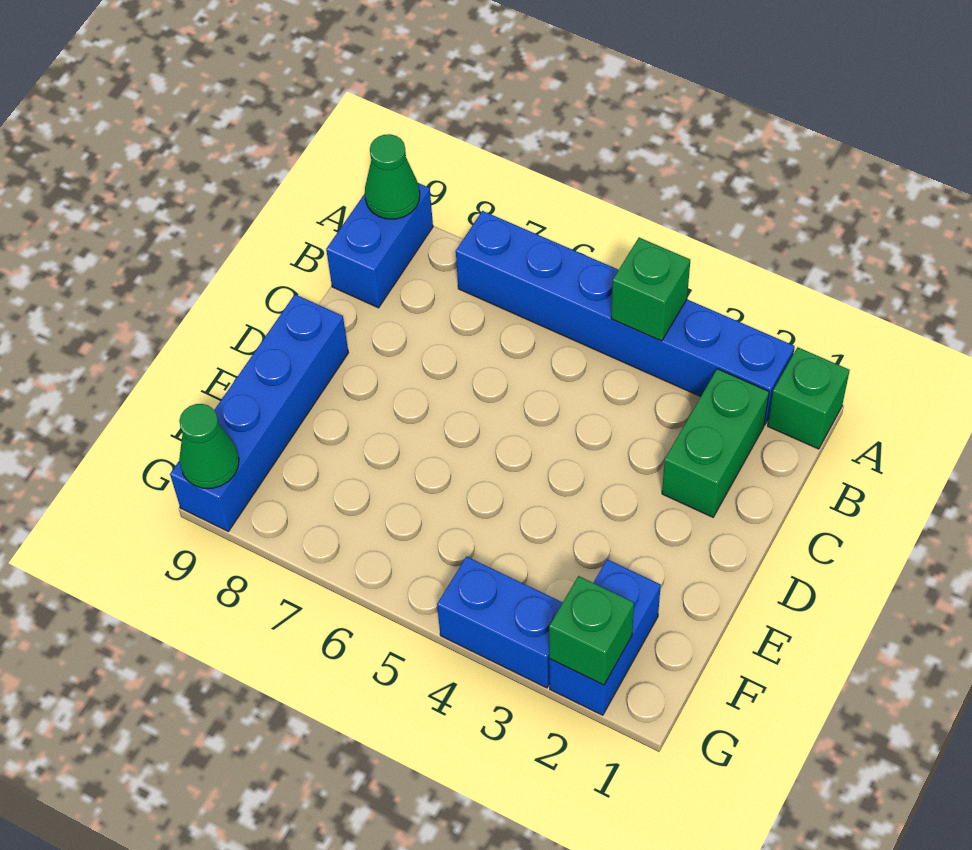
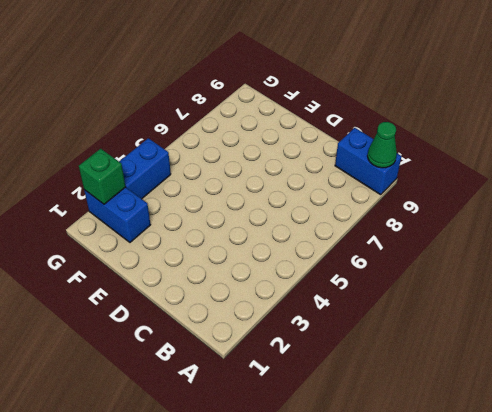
none -> green brick A1 level 1
none -> blue brick A2:A7 level 1

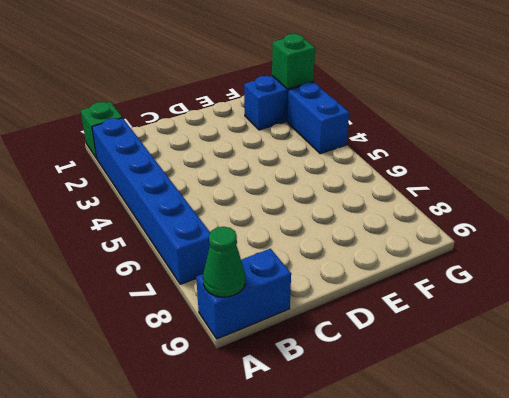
none -> green brick B2:C2 level 1
none -> blue brick D9:G9 level 1

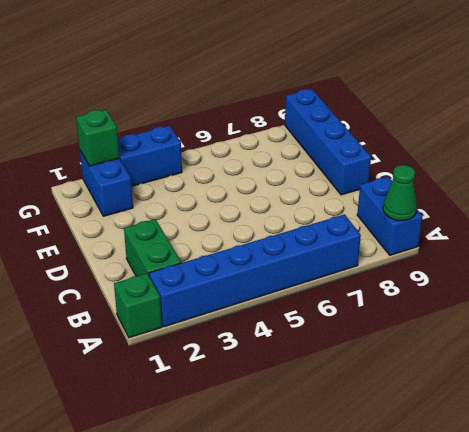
none -> green brick A4 level 2
none -> green cone G9 level 2

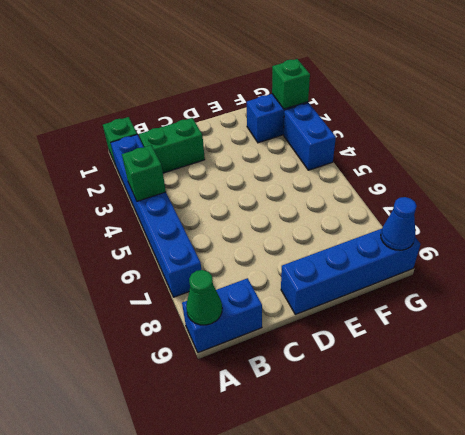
blue cone G9 level 2 -> green cone G9 level 2

